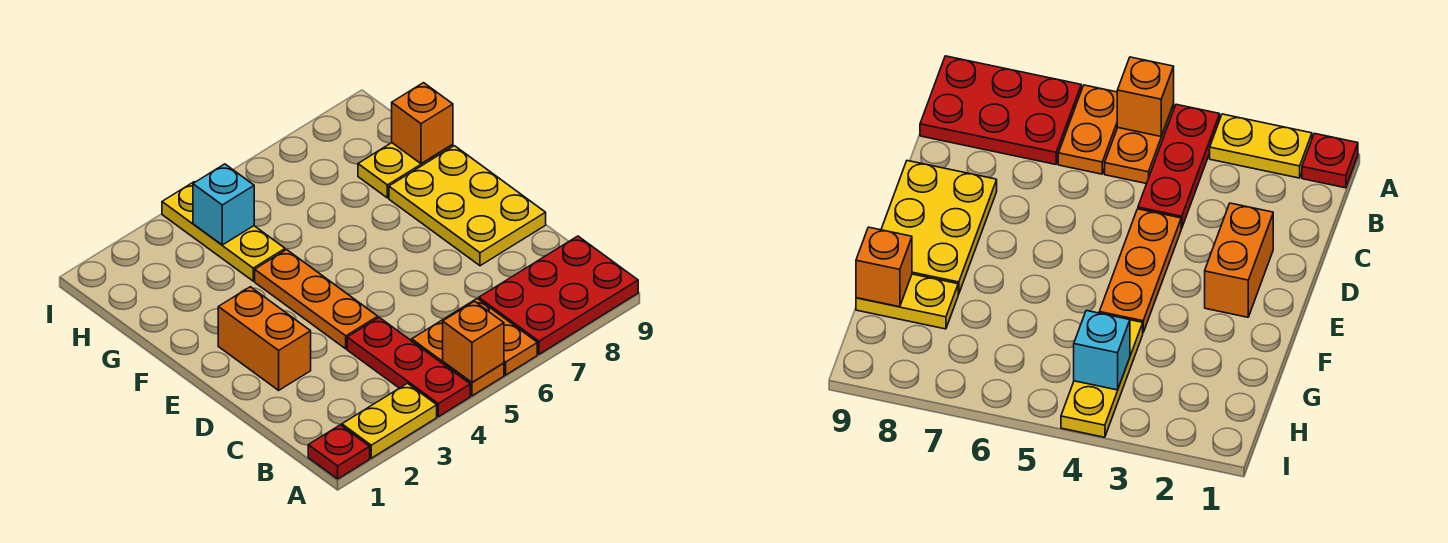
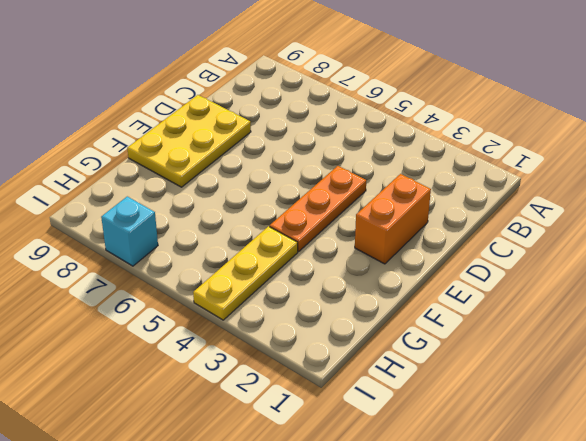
cyan brick I7 level 1 -> cyan brick H4 level 2
none -> red plate A1 level 1
none -> yellow plate A2:A3 level 1
none -> red plate A4:C4 level 1

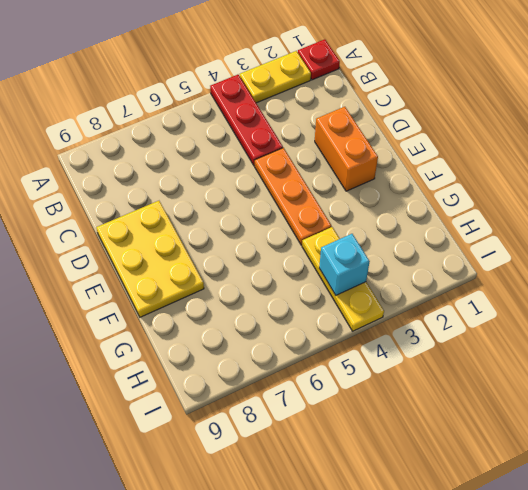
none -> orange plate A5:B5 level 1
none -> orange plate A6:B6 level 1
none -> red plate A7:B9 level 1

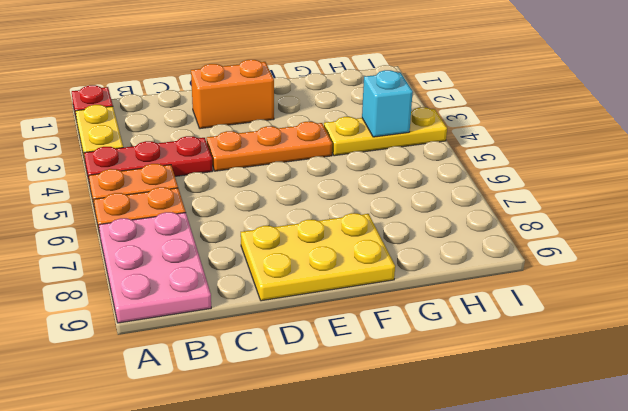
pink plate A7:B9 level 1 -> red plate A7:B9 level 1
none -> yellow plate G8:G9 level 1
none -> orange brick A5 level 2
none -> orange brick G9 level 2

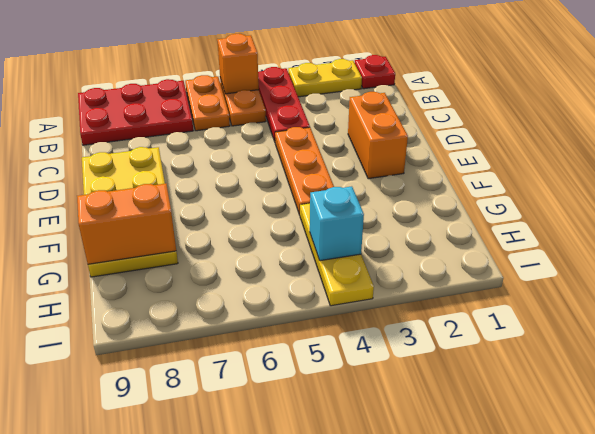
orange brick G8:G9 level 2 -> orange brick G9 level 2

